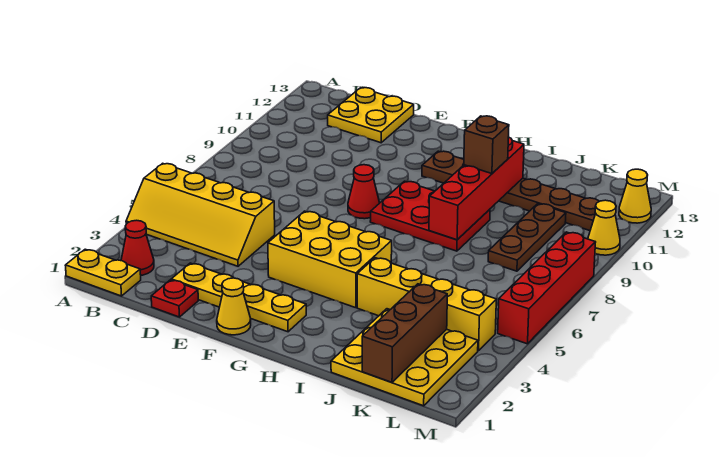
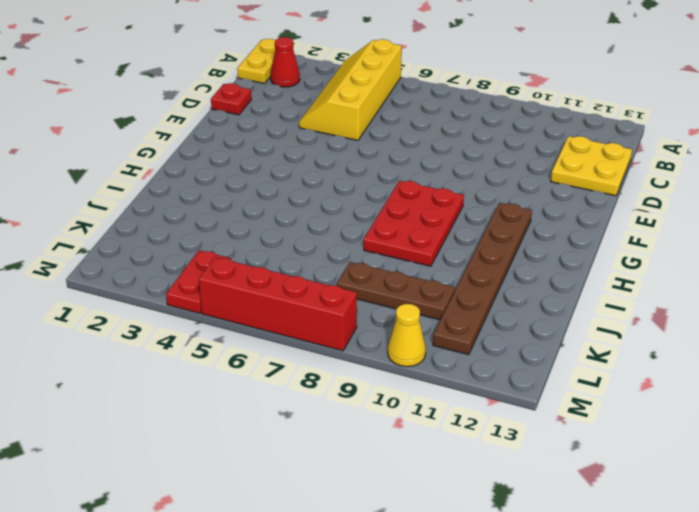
red plate L4:M4 level 1 -> yellow brick I4:L4 level 1
none -> yellow plate D2:G2 level 1
none -> yellow cone F1 level 1
none -> yellow brick F4:H5 level 1

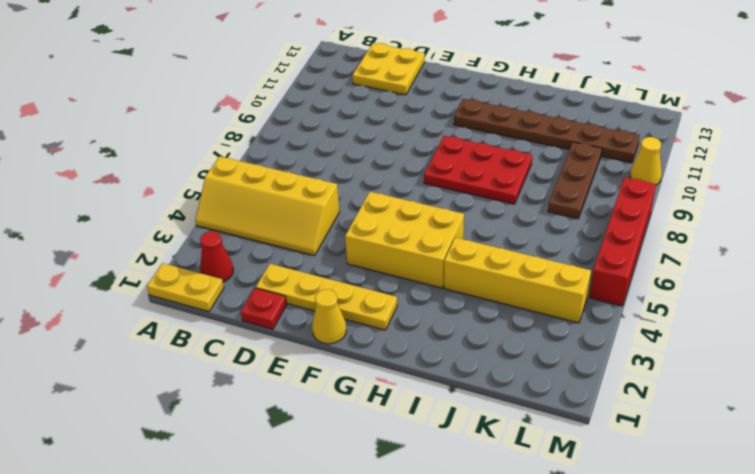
none -> red cone F8 level 1
none -> yellow plate J1:L3 level 1
none -> yellow cone M12 level 1

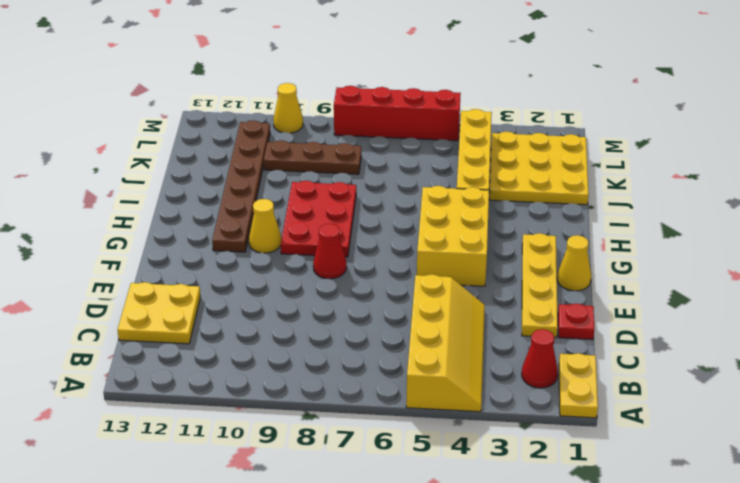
yellow cone G10 level 1 -> yellow cone M12 level 1
none -> red brick I8:I11 level 2
none -> brown brick K1:K3 level 2
none -> brown brick I10 level 3

